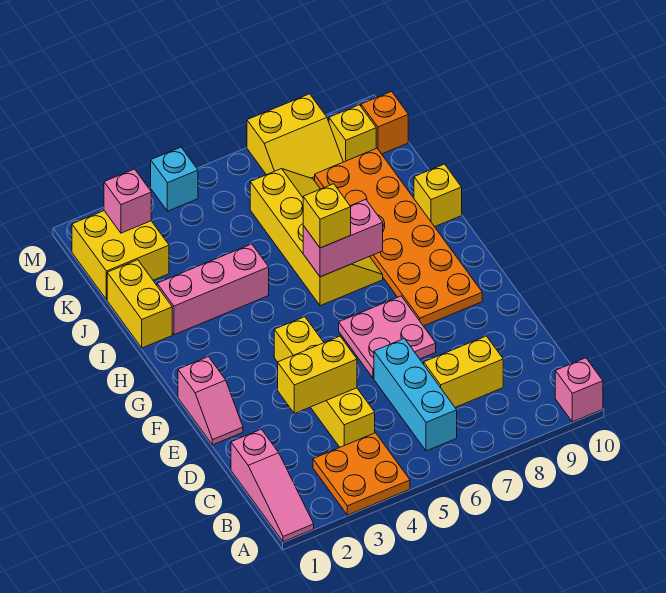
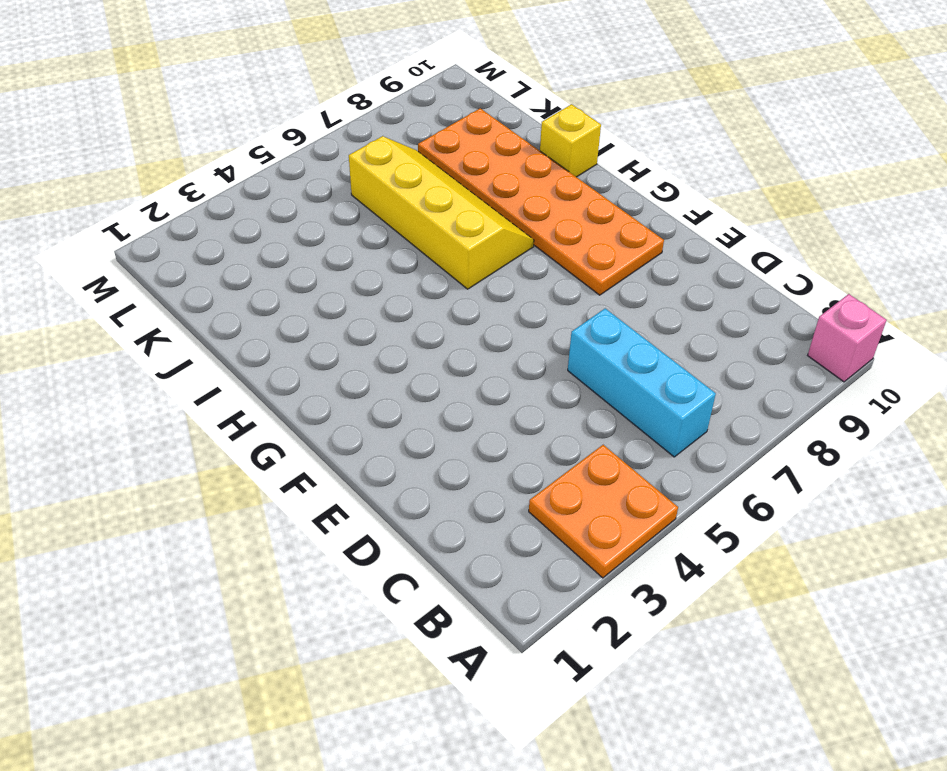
none -> pink slope A1:C1 level 1 top C
none -> yellow brick C4:F4 level 1
none -> yellow brick C7:C8 level 1

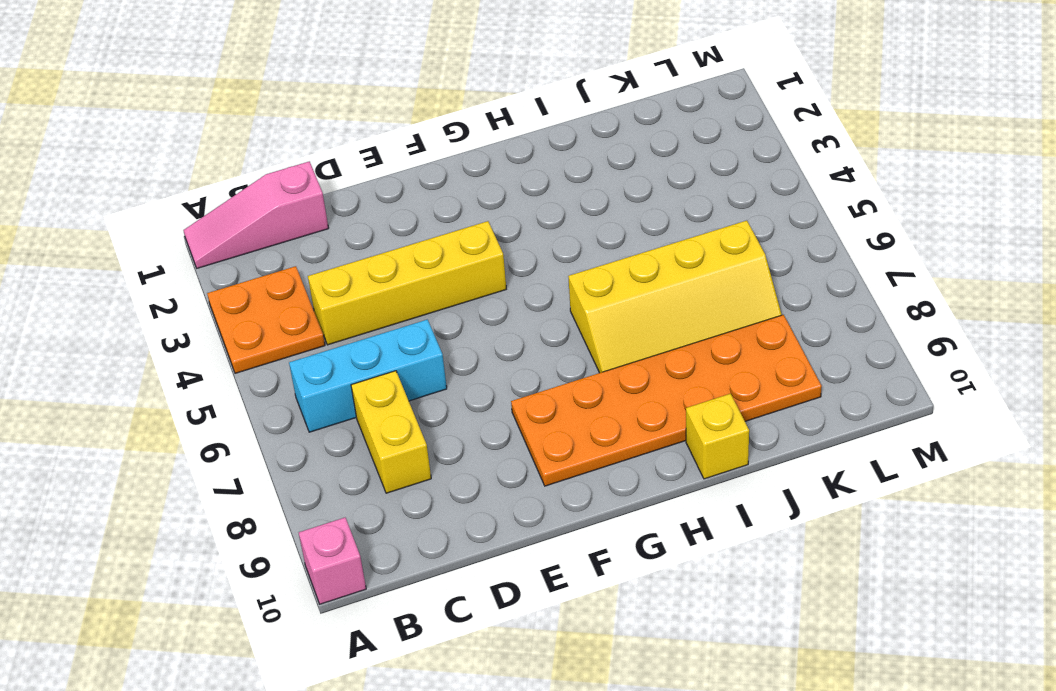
none -> pink slope E1:F1 level 1 top F
none -> pink plate E6:F7 level 1
none -> yellow brick I1:J1 level 1

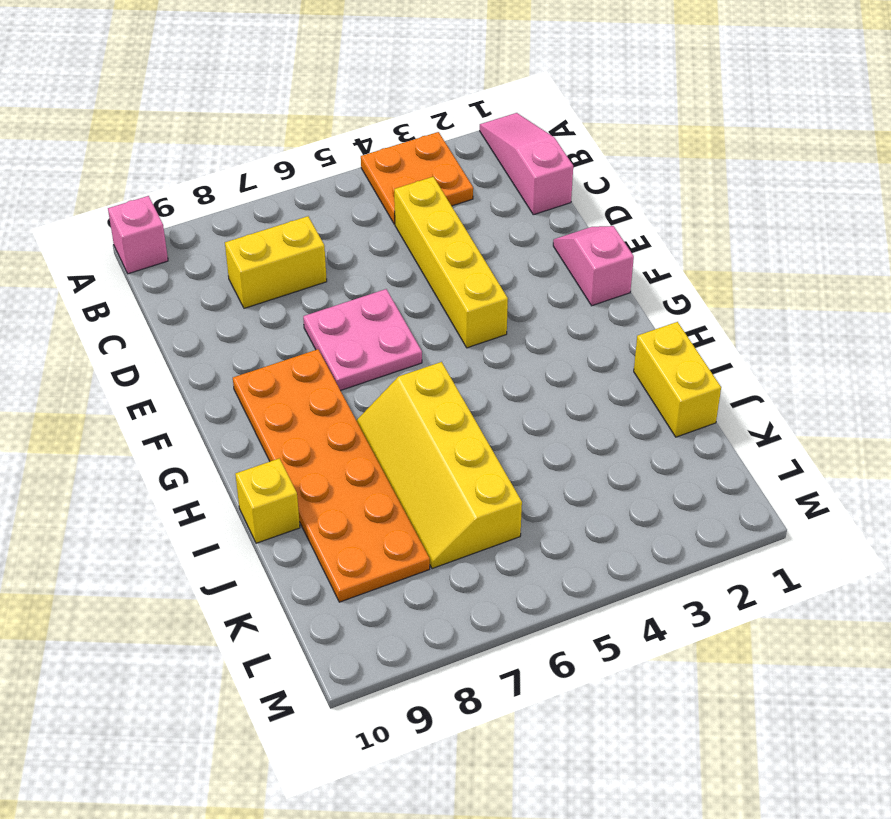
none -> cyan brick B6:D6 level 1
none -> pink brick I2:I4 level 1
none -> yellow brick K1:L2 level 1

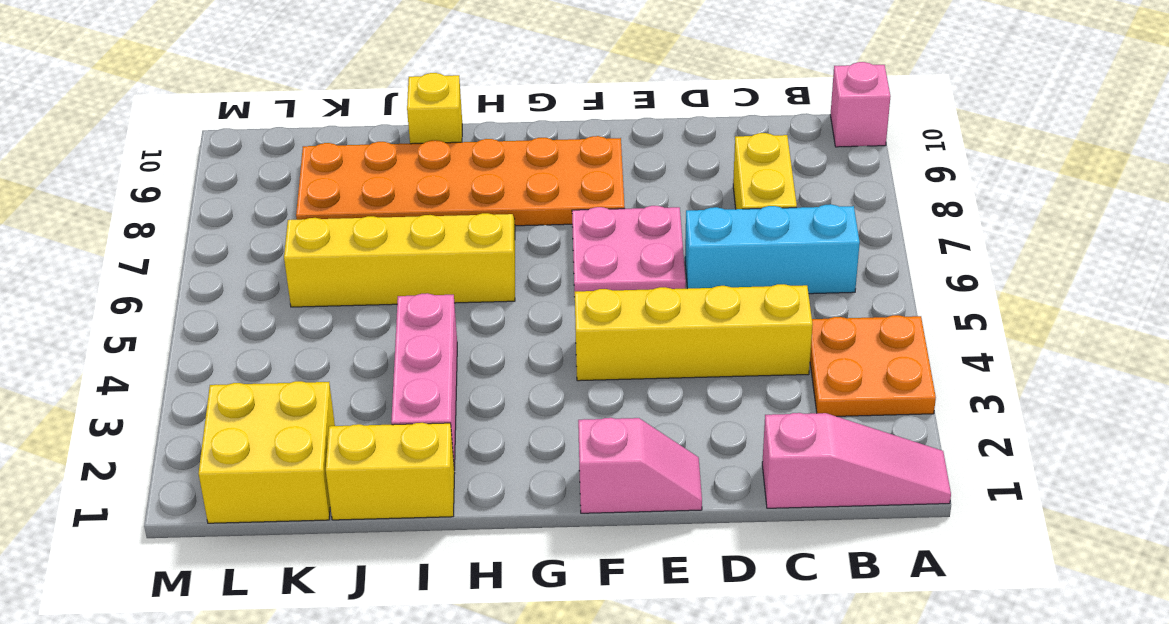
none -> yellow slope L7:M8 level 1 top M
none -> yellow brick L9 level 1
none -> orange brick L10 level 1

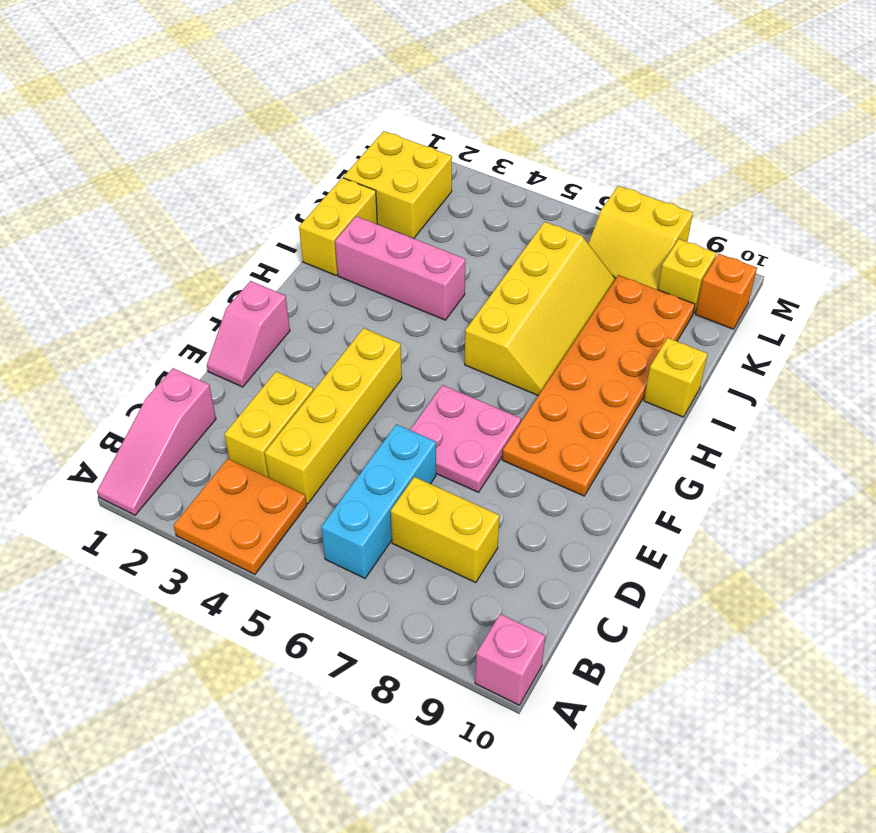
yellow brick C3:D3 level 1 -> yellow brick D3:D4 level 2
none -> cyan brick M4 level 1
none -> pink brick H6:H7 level 2
none -> pink brick L2 level 2

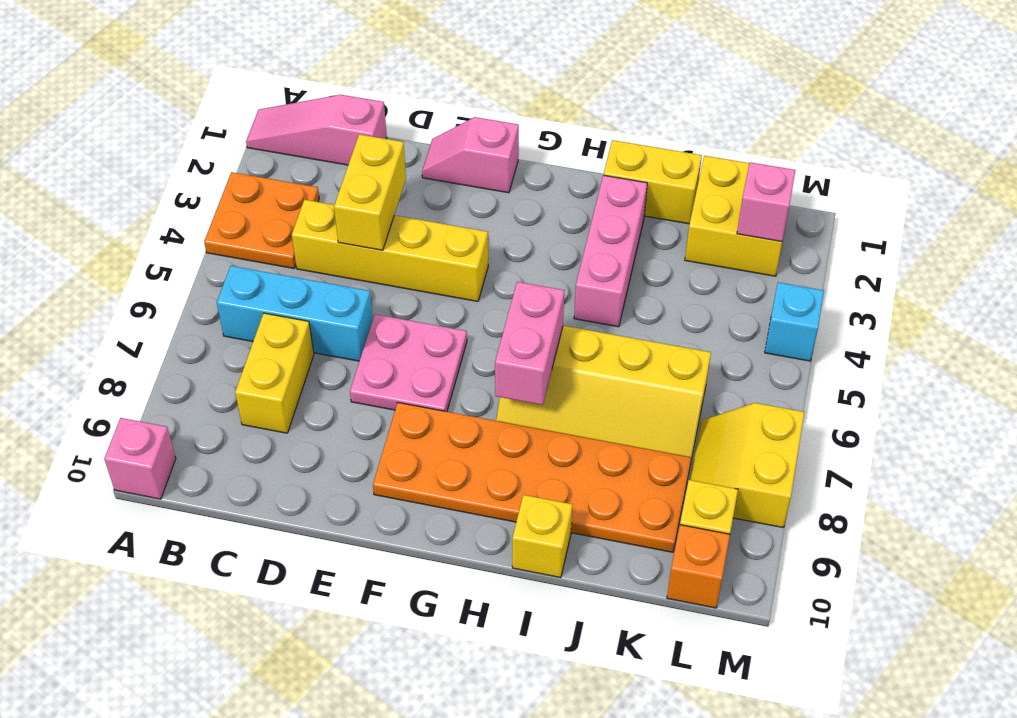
none -> yellow brick H6 level 3

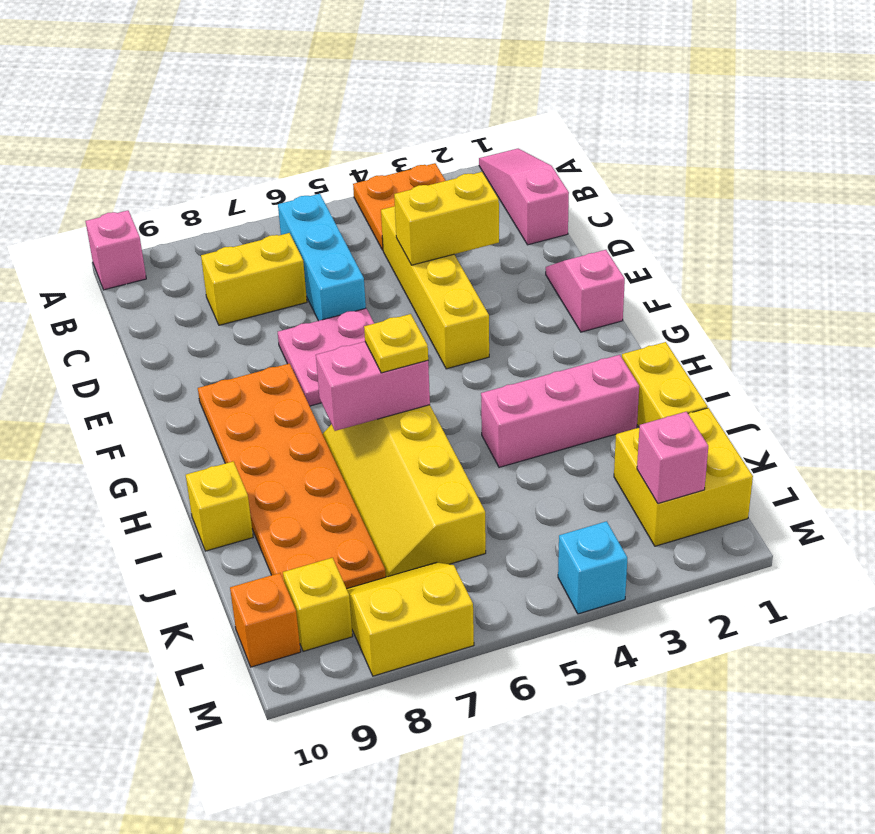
yellow plate H6 level 3 -> yellow brick H6 level 3

